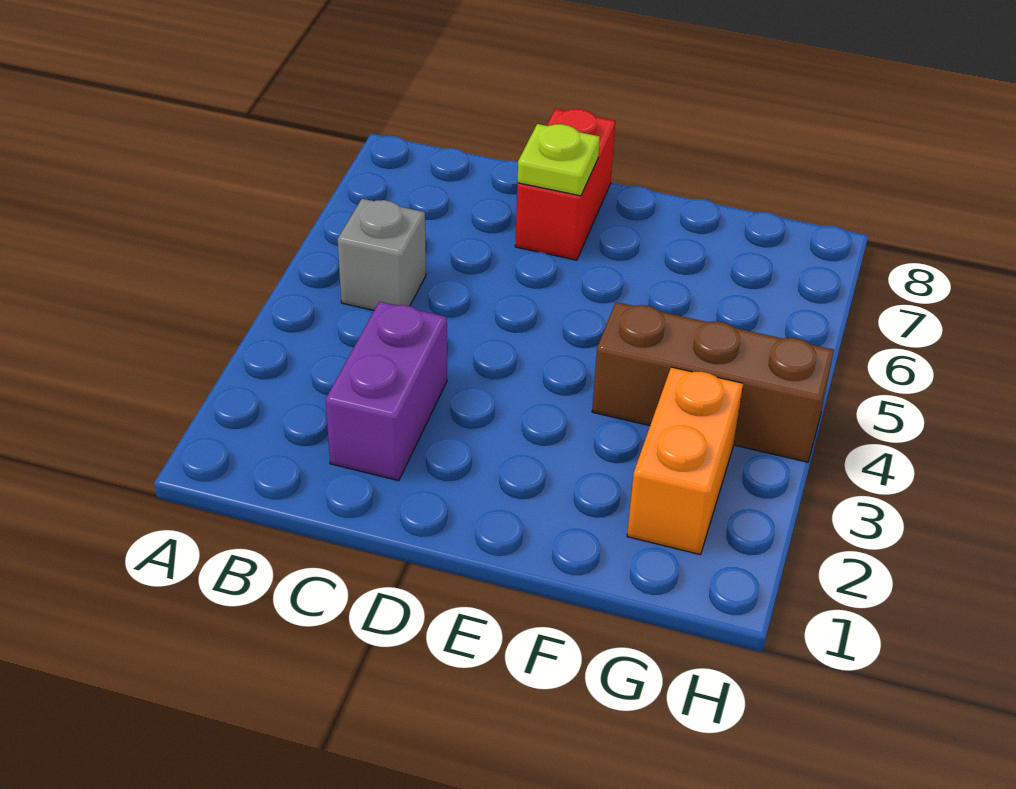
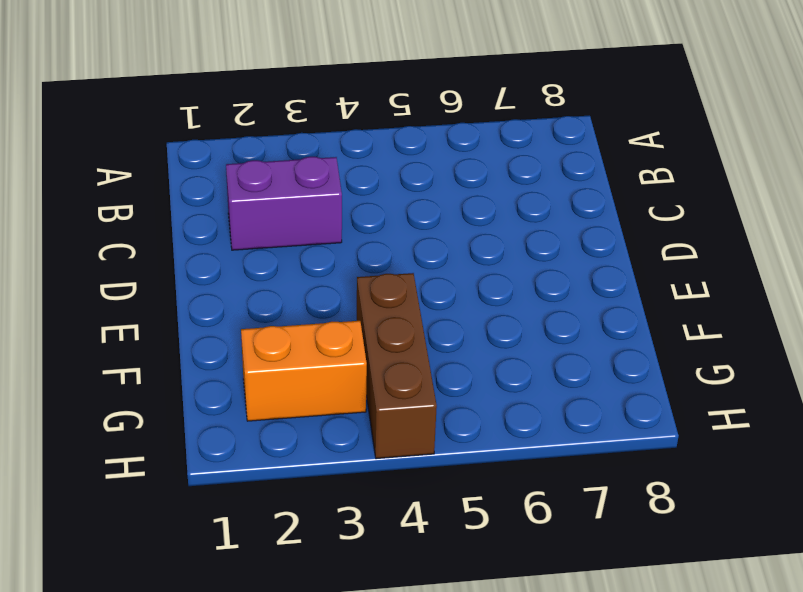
none -> grey brick B5 level 1
none -> red brick D7:D8 level 1

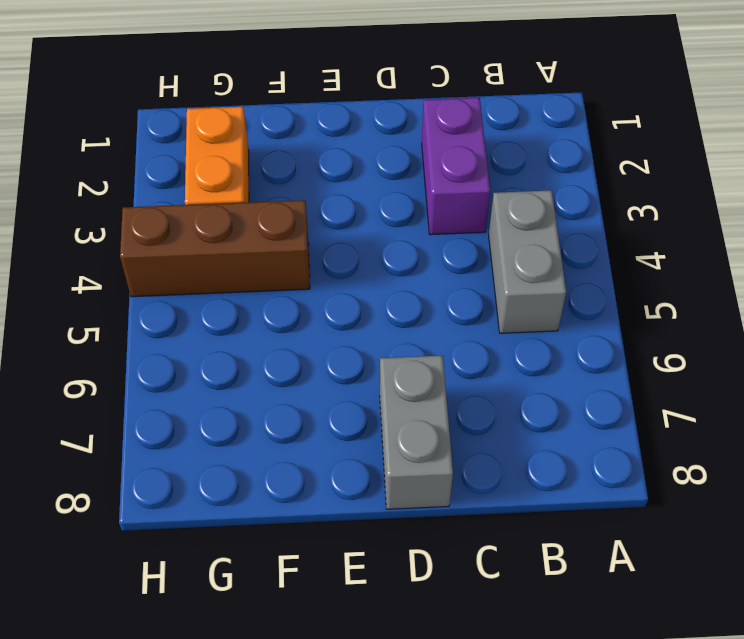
grey brick B4:B5 level 1 -> grey brick B5 level 1
grey brick D7:D8 level 1 -> red brick D7:D8 level 1
none -> lime plate D7 level 2

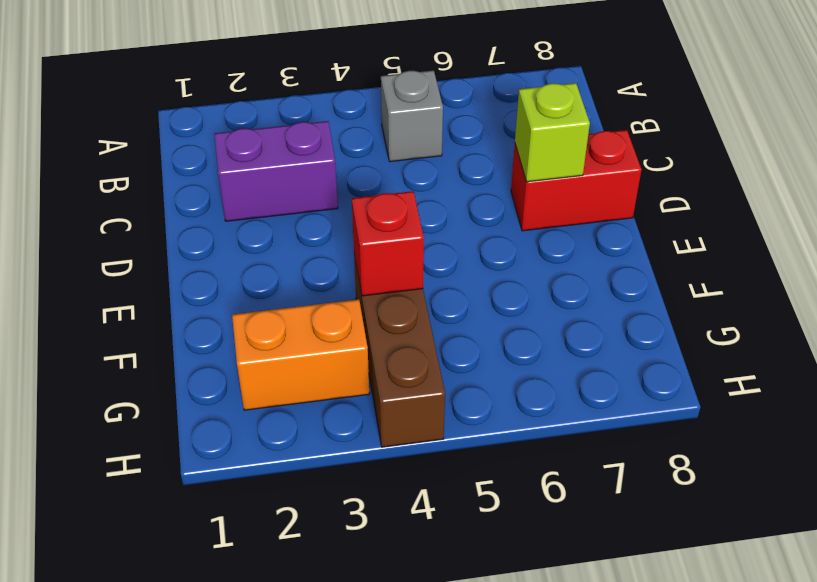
lime brick D7 level 2 -> lime plate D7 level 2
red brick F4 level 2 -> none

